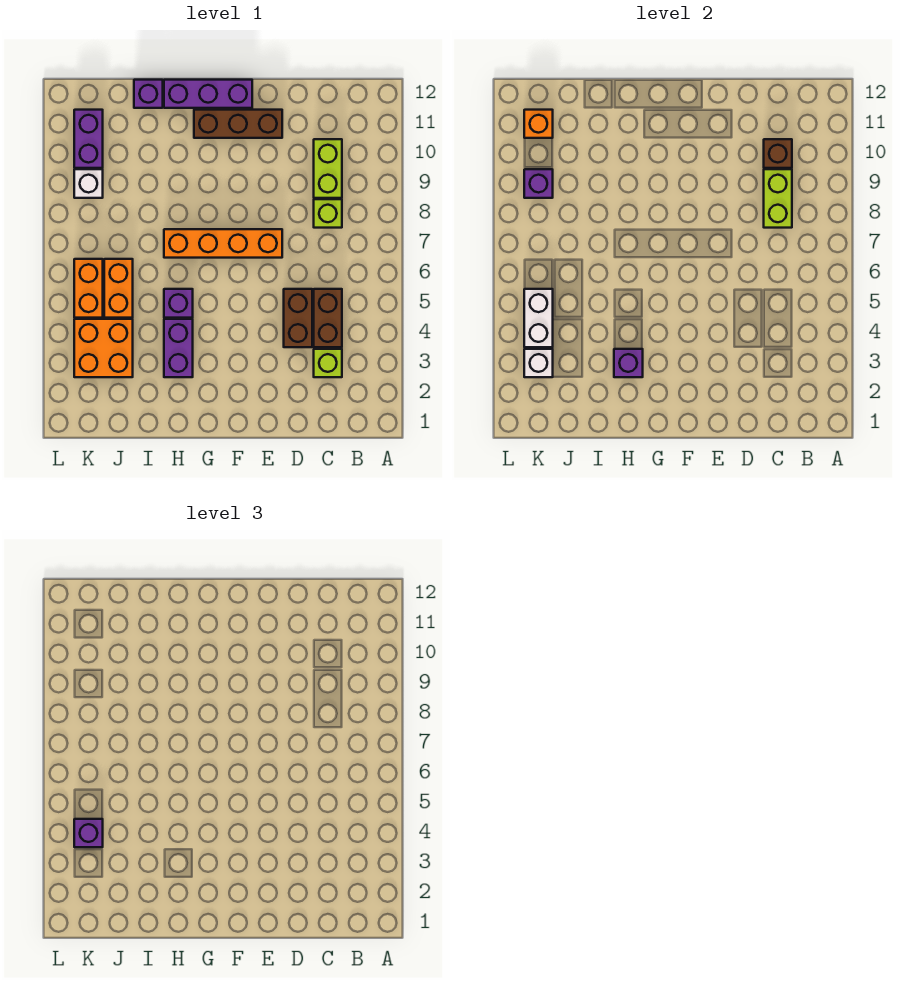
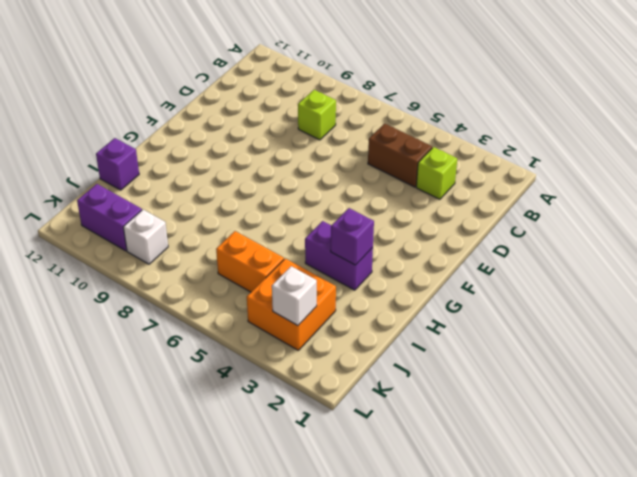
none -> lime brick C9:C10 level 1
none -> brown brick D4:D5 level 1
none -> orange brick E7:H7 level 1

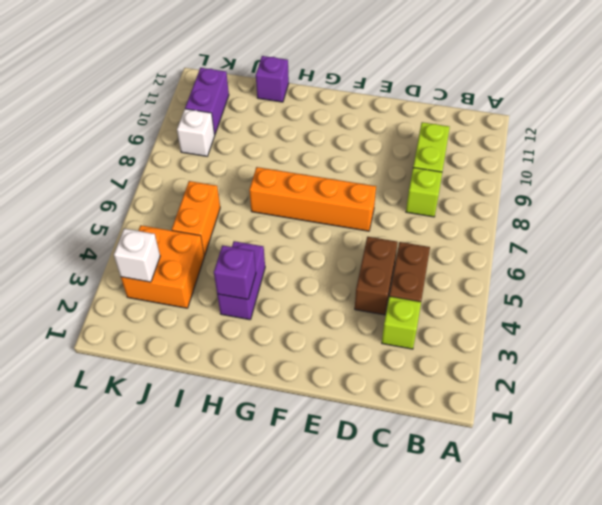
none -> brown brick E11:G11 level 1
none -> purple brick F12:H12 level 1
none -> purple brick H5 level 1

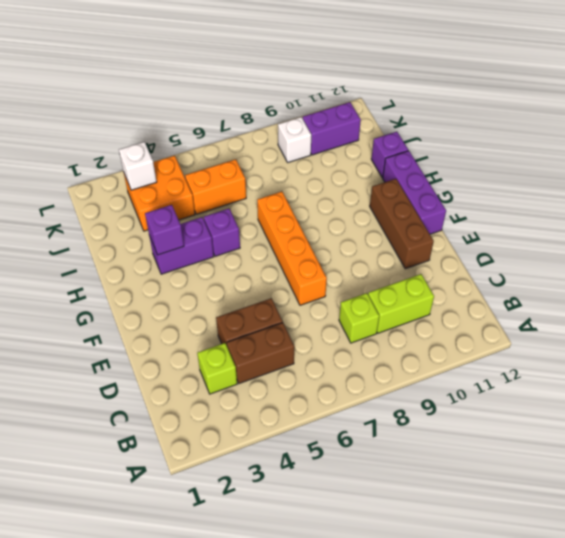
none -> orange brick K5:K6 level 1
none -> lime brick C8:C9 level 2
none -> brown brick C10 level 2

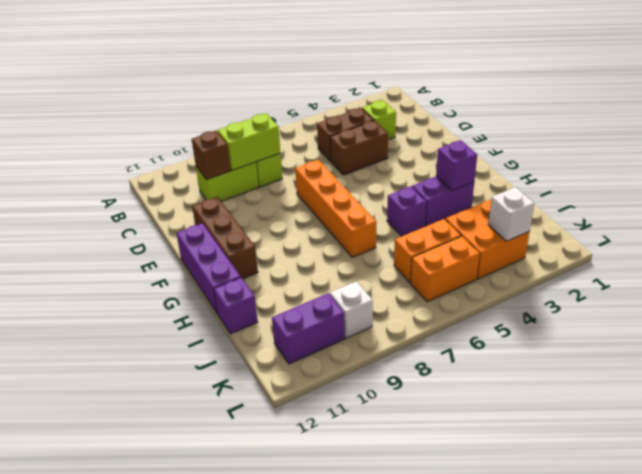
none -> white brick K4:K5 level 2
none -> purple brick K9 level 2
none -> orange brick K11 level 2

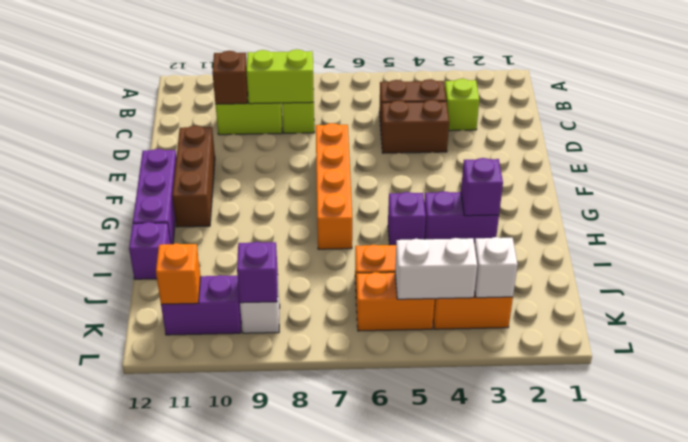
none -> purple brick K4 level 3

